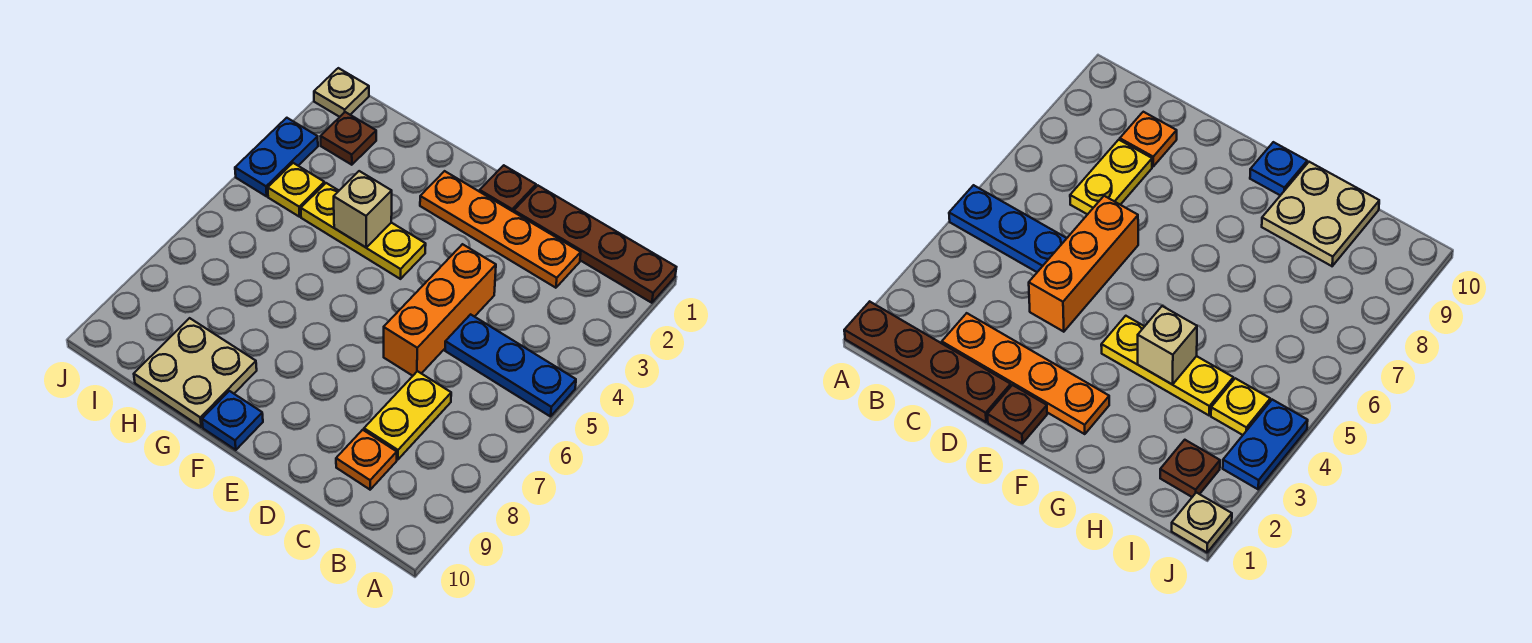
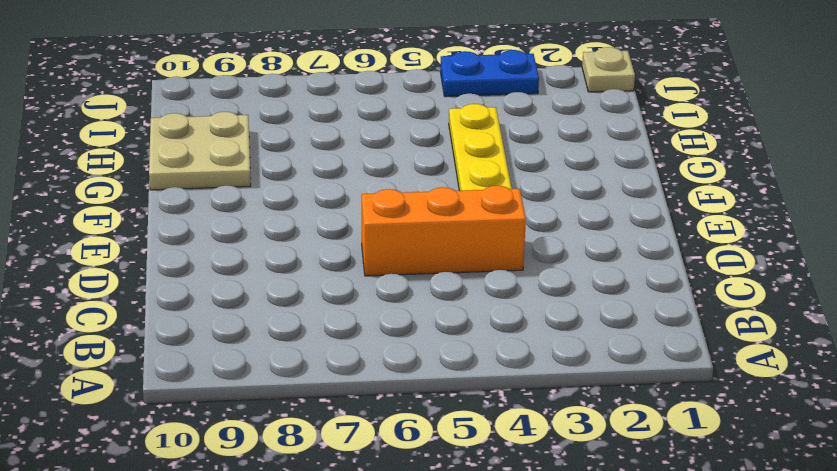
none -> brown plate A1:D1 level 1
none -> blue plate A5:C5 level 1
none -> orange plate C2:F2 level 1

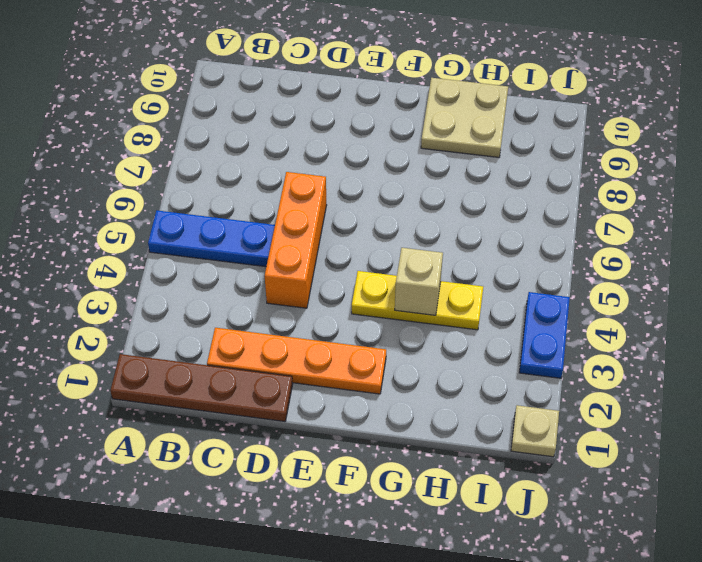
none -> yellow plate C7:C8 level 1
none -> orange plate C9 level 1
none -> brown plate E1 level 1

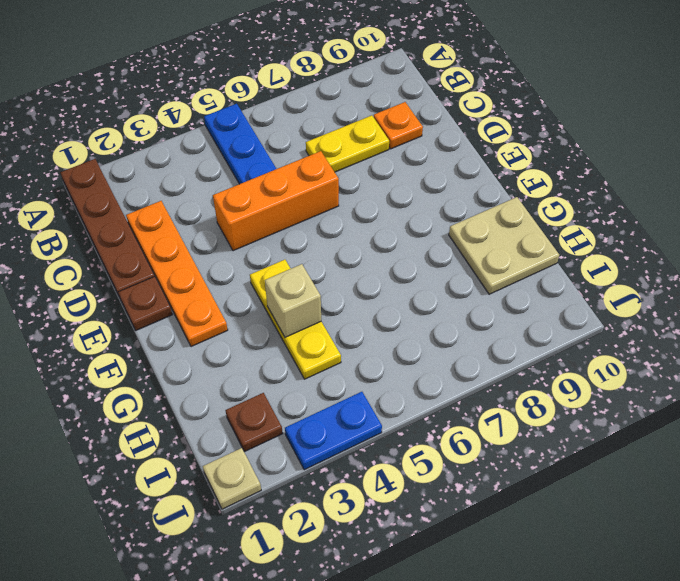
none -> blue plate F10 level 1
none -> yellow plate I4 level 1

